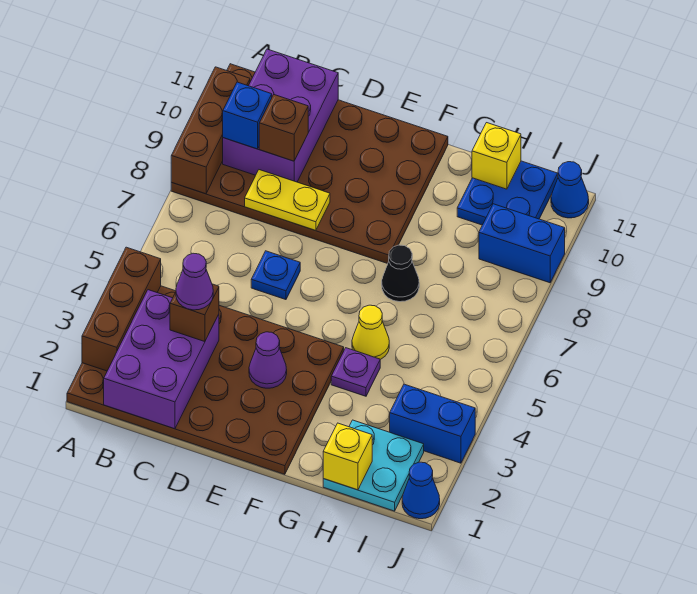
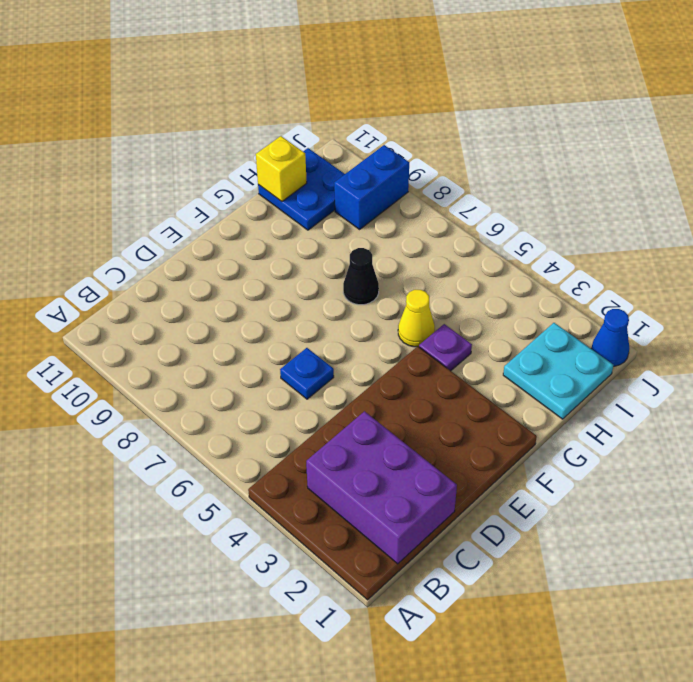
none -> brown plate A8:F11 level 1
none -> blue brick I3:J3 level 1
none -> blue cone J11 level 1

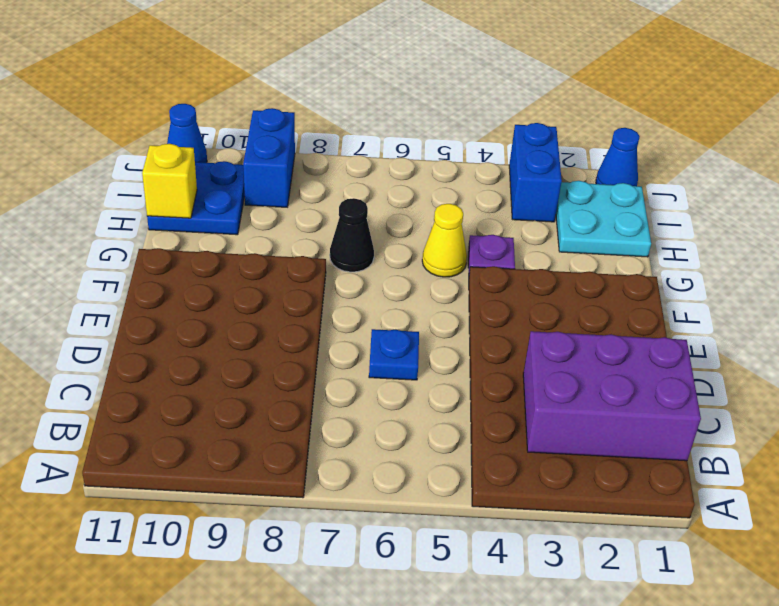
none -> brown brick A2:A4 level 2
none -> brown brick A8:A10 level 2
none -> purple brick B9:C11 level 2

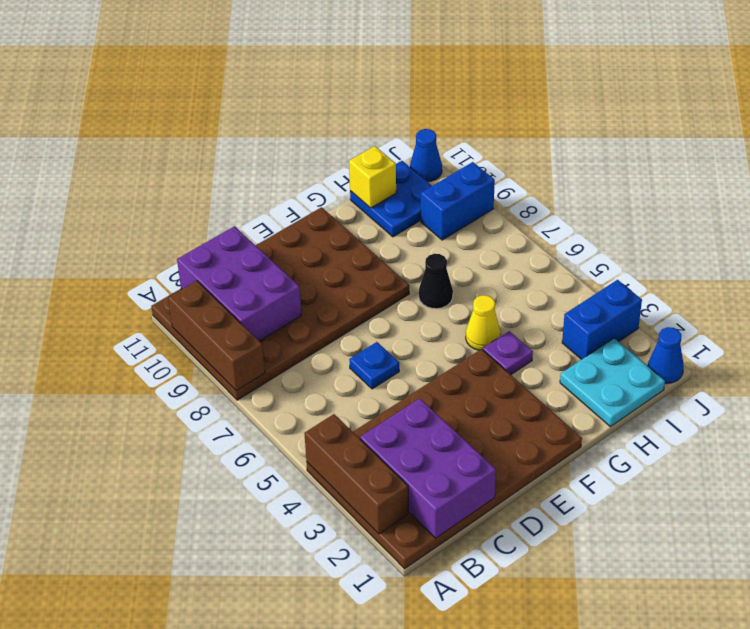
none -> yellow plate C8:D8 level 2
none -> purple cone E3 level 2
none -> yellow brick H1 level 2

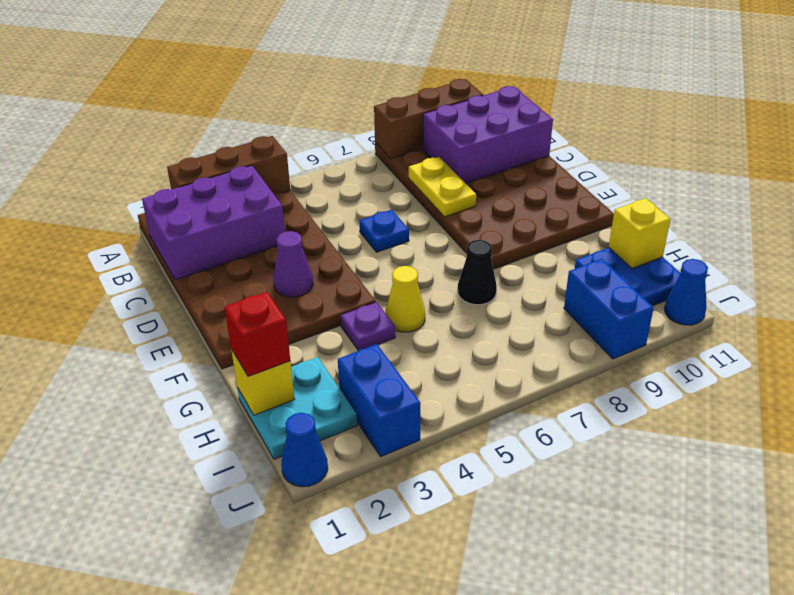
red brick H1 level 3 -> none
none -> blue brick B9 level 3
none -> brown brick C3 level 3
none -> brown brick C9 level 3

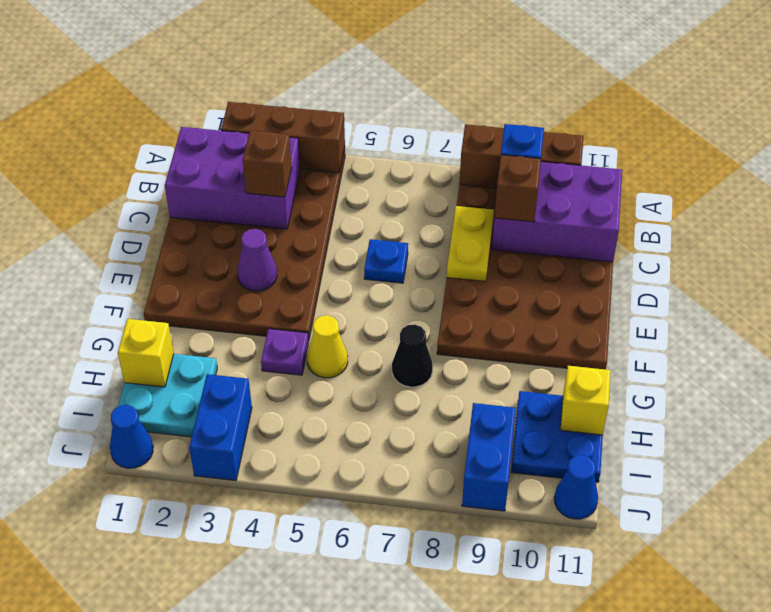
none -> purple cone C3 level 4

